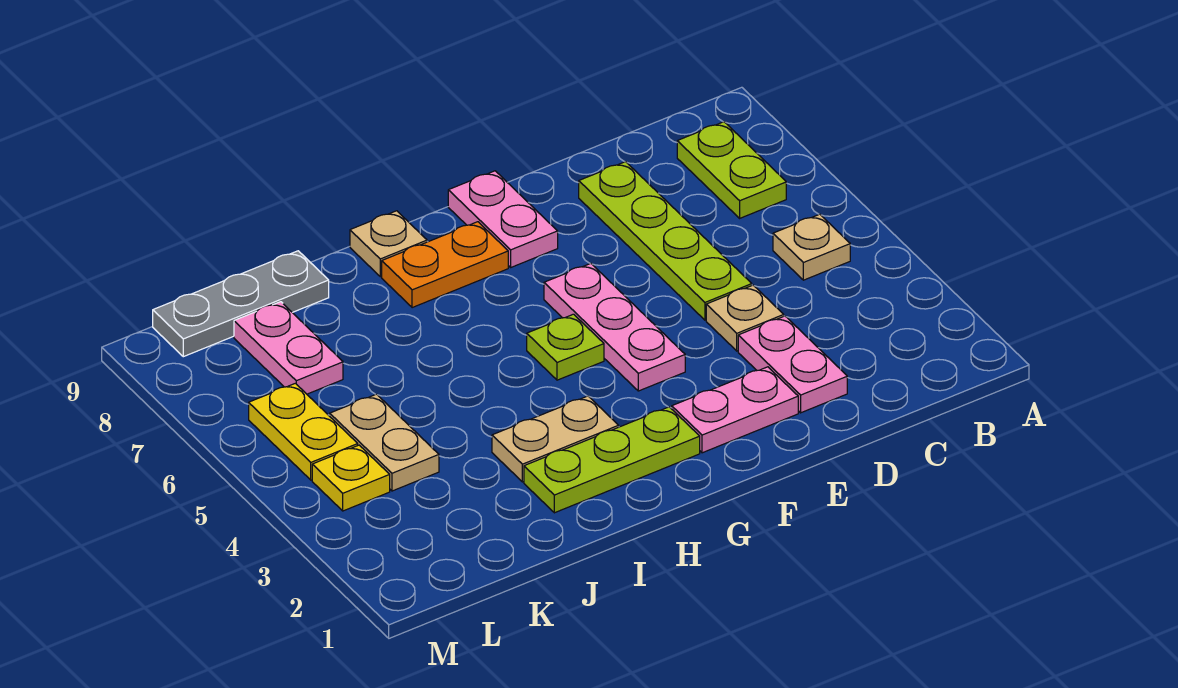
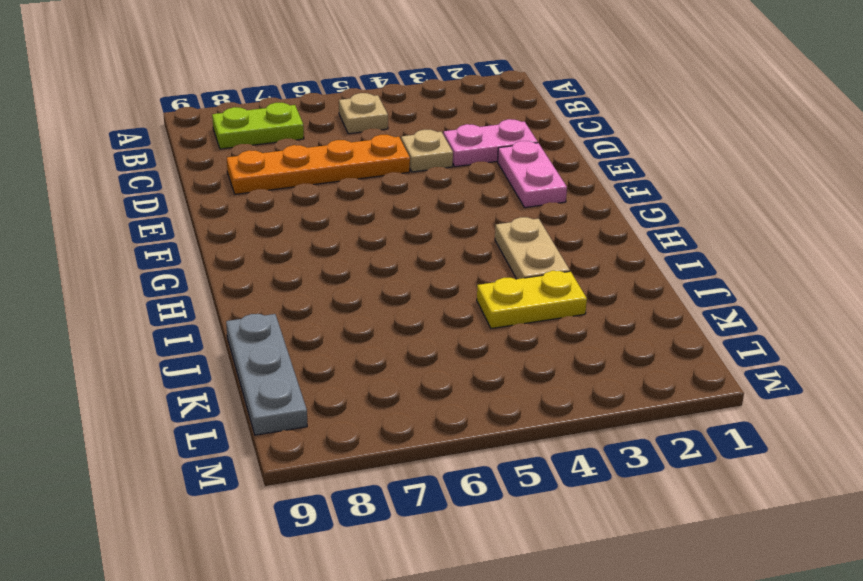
orange plate D5:D8 level 1 -> lime plate D5:D8 level 1
yellow plate J3:J4 level 1 -> yellow plate L5:L6 level 1
none -> pink plate F4:F6 level 1
none -> pink plate F8:F9 level 1
none -> lime plate G2:I2 level 1

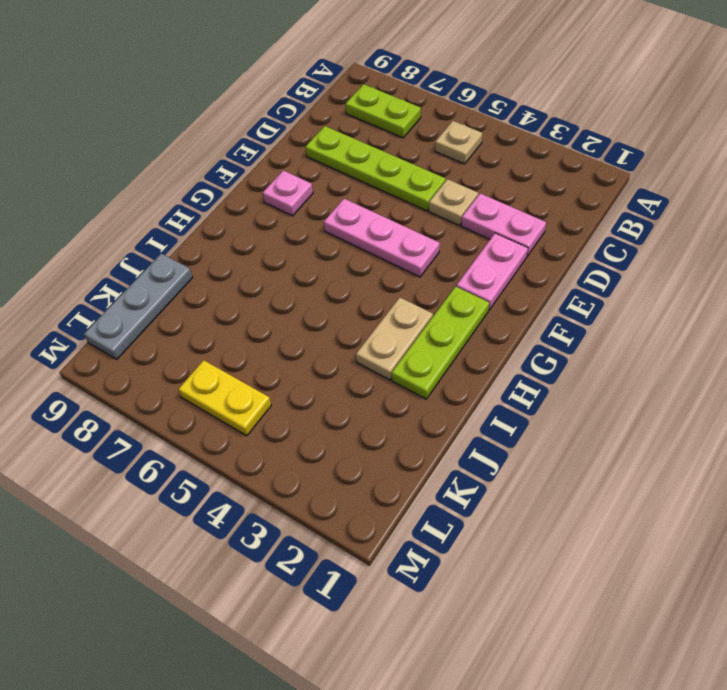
pink plate F8 level 1 -> pink plate F8:F9 level 1
none -> lime plate G5 level 1
none -> orange plate G8:H8 level 1
none -> tan plate H9 level 1

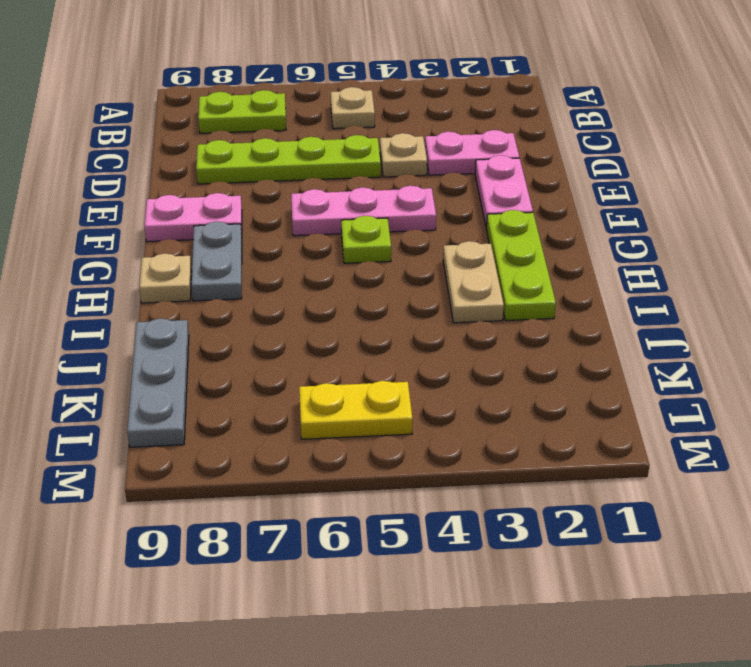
grey plate G8:H8 level 1 -> orange plate G8:H8 level 1
none -> tan plate K4:K5 level 1
none -> pink plate K7:K8 level 1
none -> yellow plate L4 level 1

